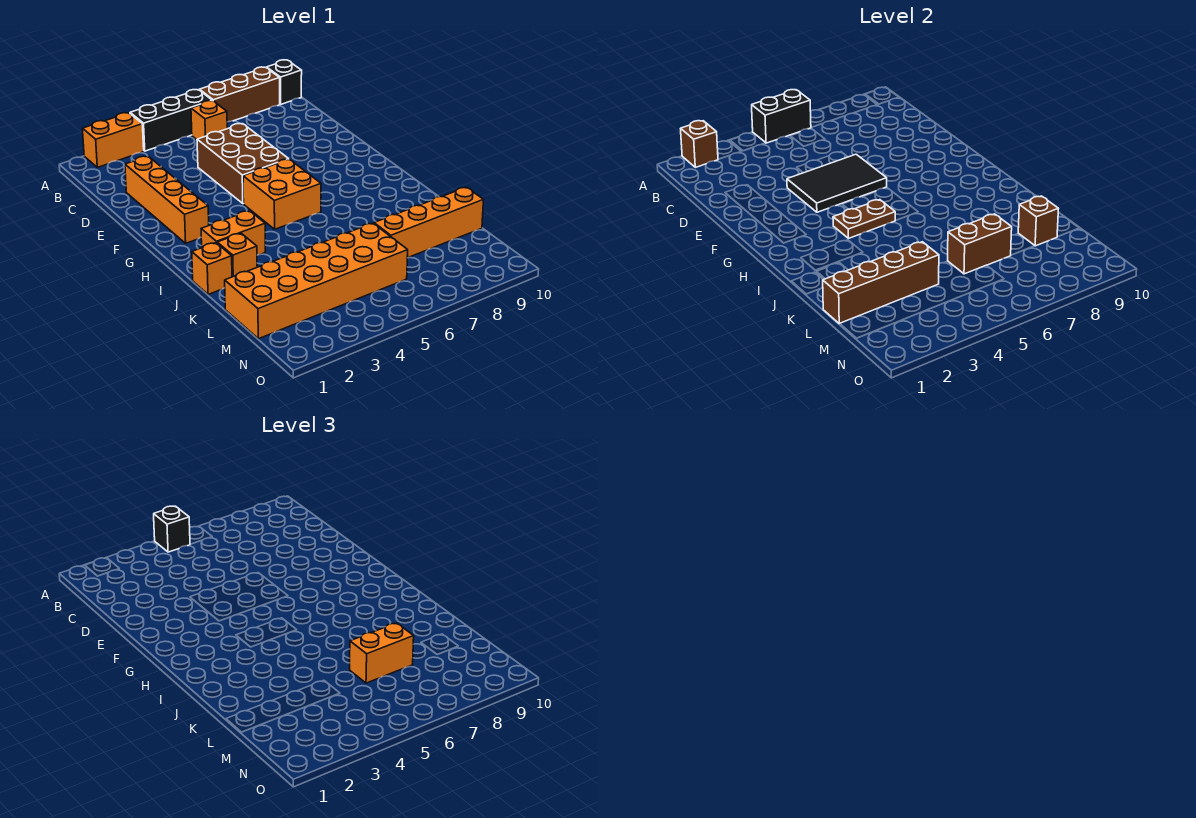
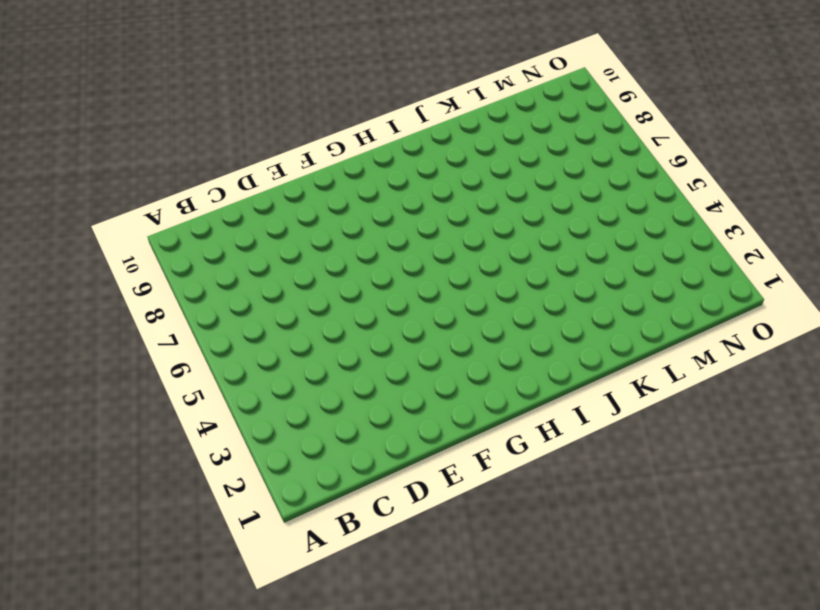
none -> orange brick A2:A3 level 1
none -> black brick A4:A6 level 1
none -> brown brick A7:A9 level 1

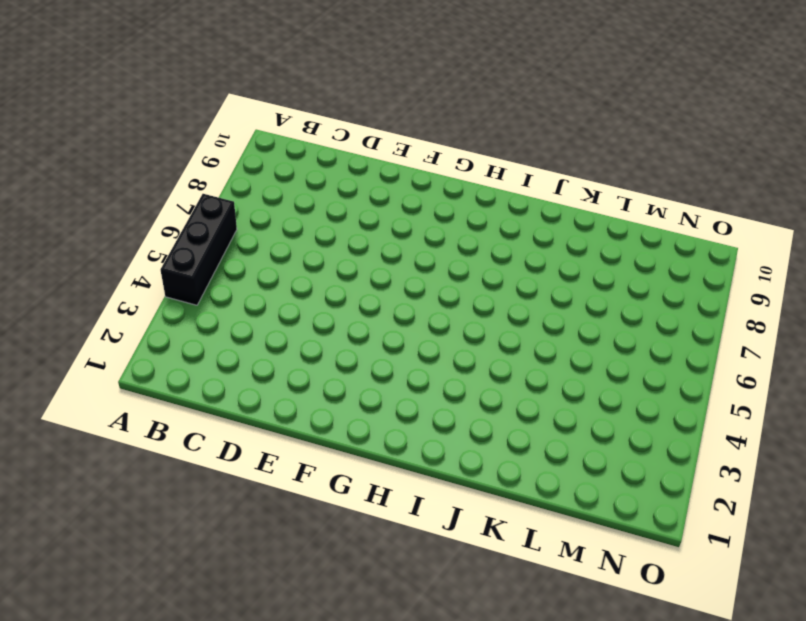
none -> orange brick A2:A3 level 1
none -> brown brick A7:A9 level 1
none -> black brick A10 level 1

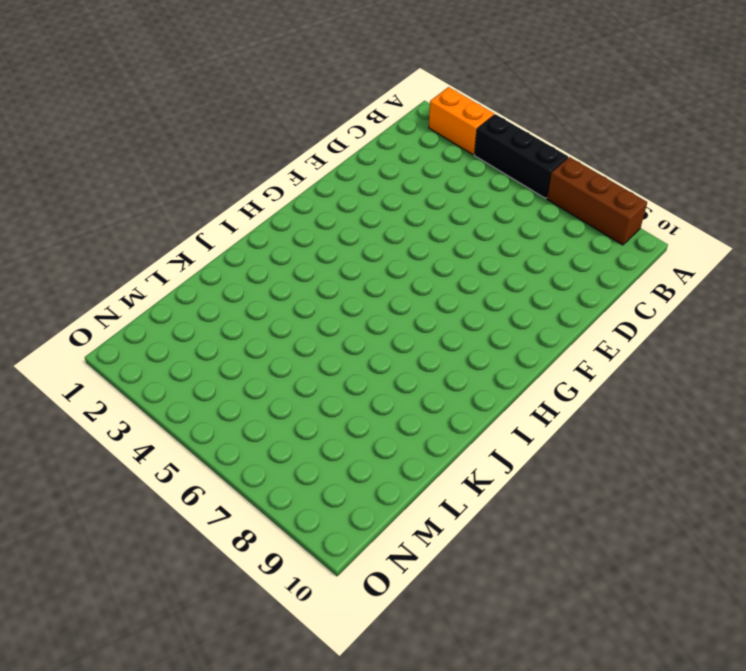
none -> black brick A10 level 1
none -> orange brick B6 level 1
none -> orange brick D2:G2 level 1

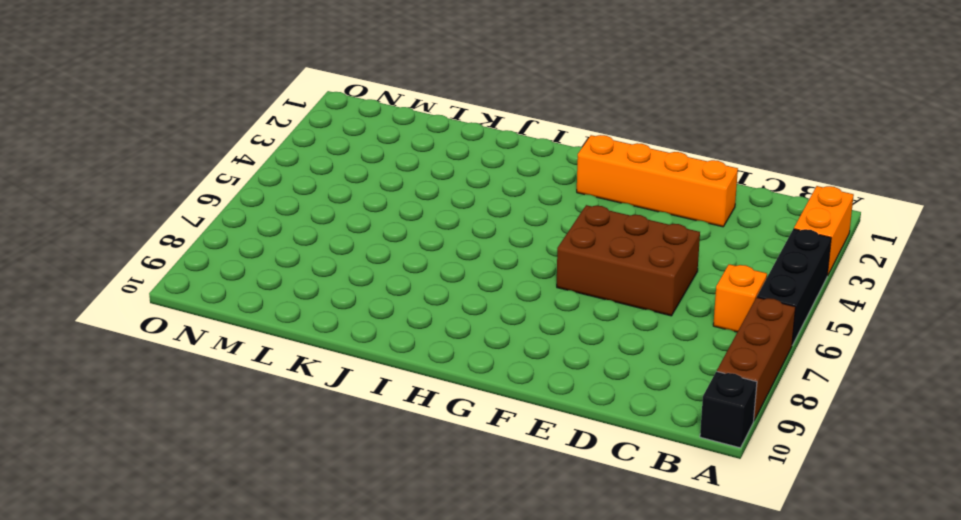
none -> orange brick G5:H6 level 1
none -> orange brick I2:I3 level 1
none -> orange brick J1 level 1

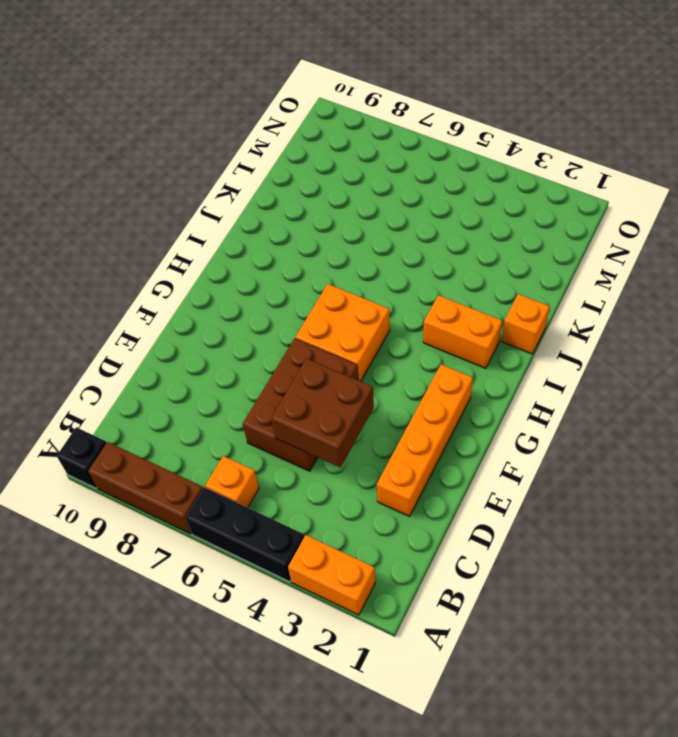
brown brick D4:E5 level 2 -> black tile E4:F6 level 2
none -> orange brick J2 level 1
none -> orange brick L1:M6 level 1
none -> orange brick L7:L10 level 1

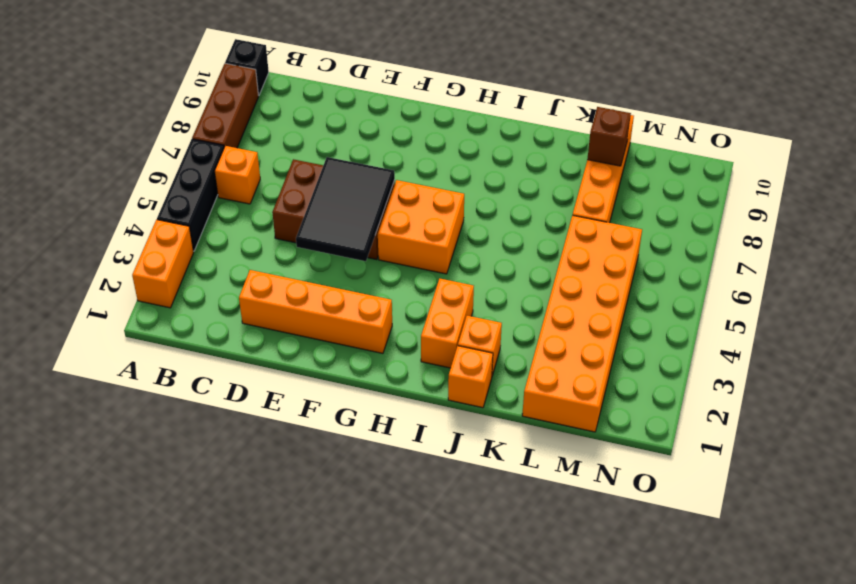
none -> brown brick A2 level 2
none -> black brick A5:A6 level 2
none -> brown plate H4:H5 level 2

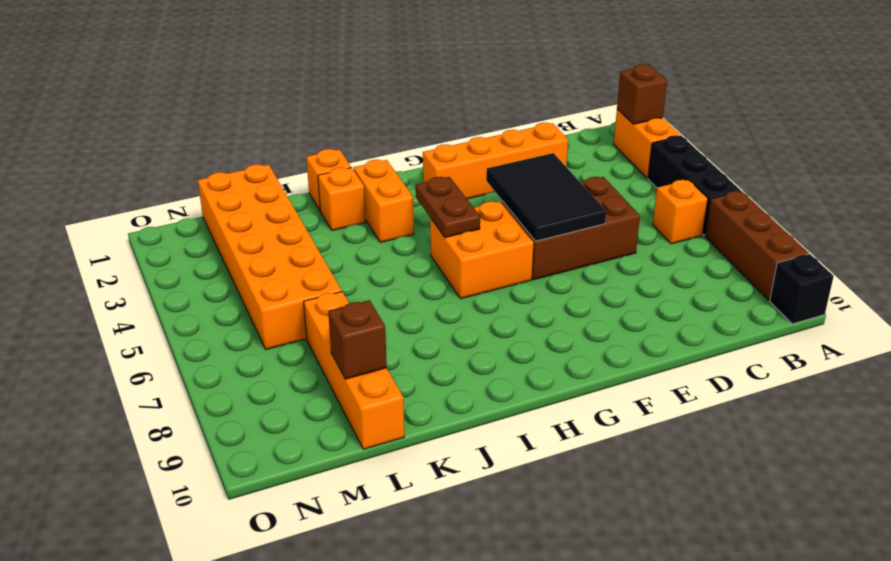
none -> black brick A5:A6 level 2
none -> brown brick L1:L4 level 2
none -> brown brick L6:L7 level 2

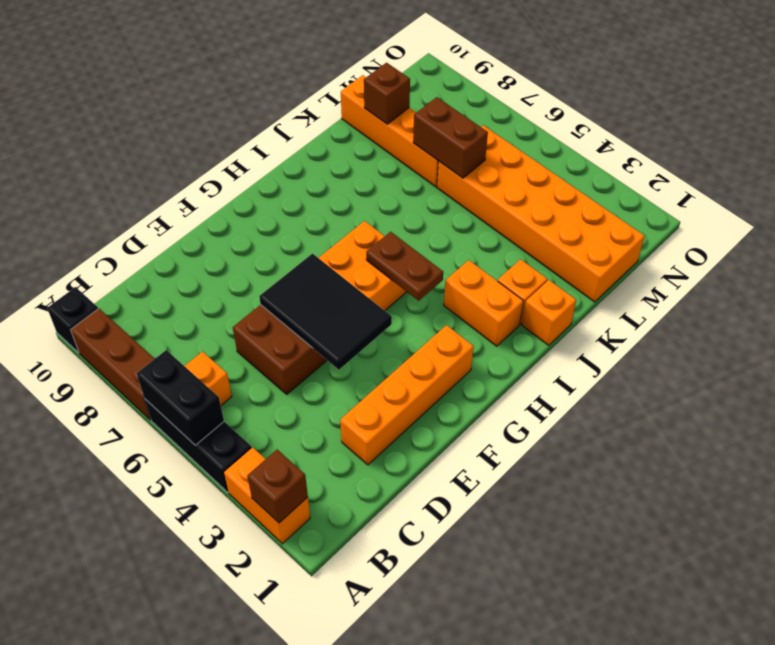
none -> brown brick L1:L4 level 2
none -> black brick A5 level 3
none -> orange brick L6:L7 level 3

